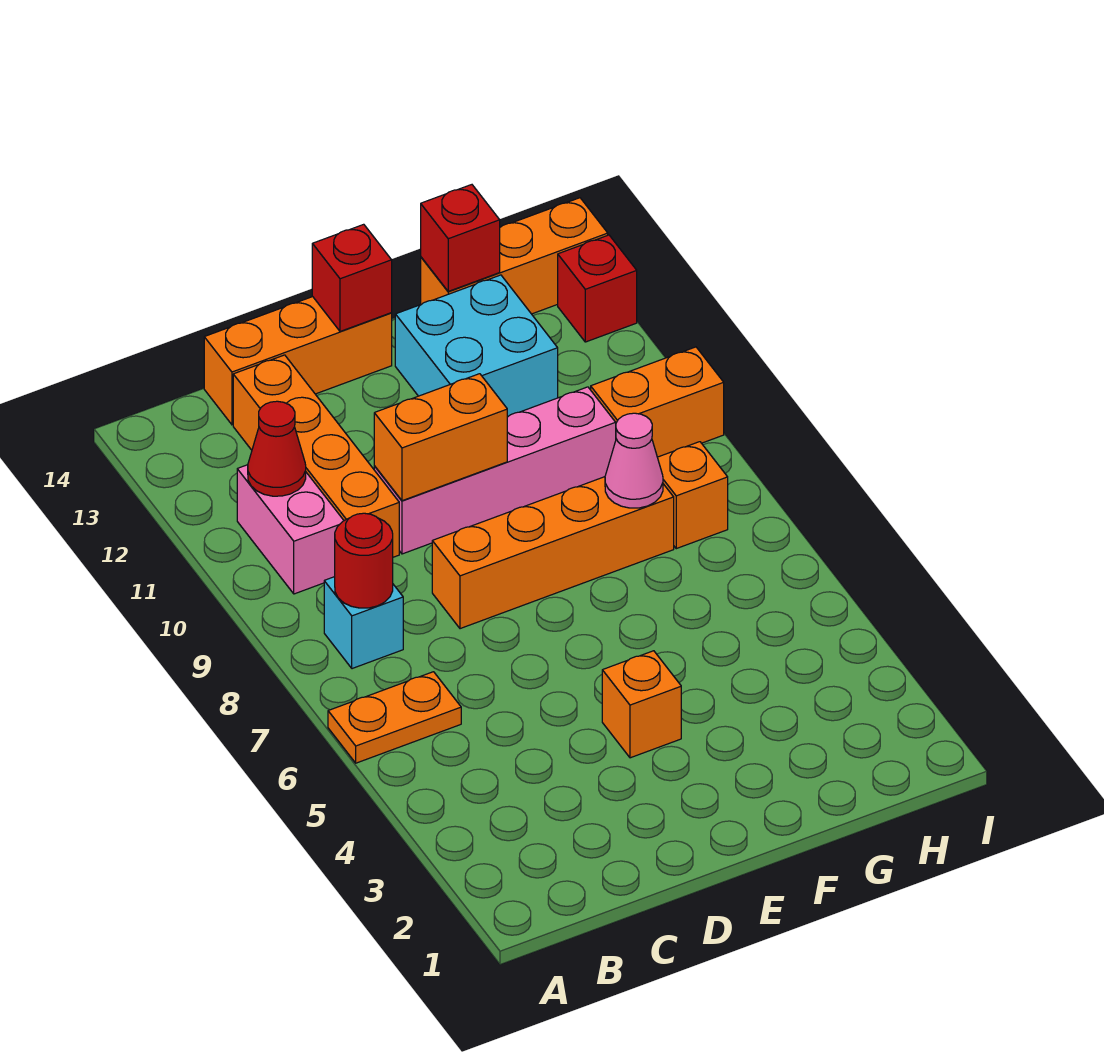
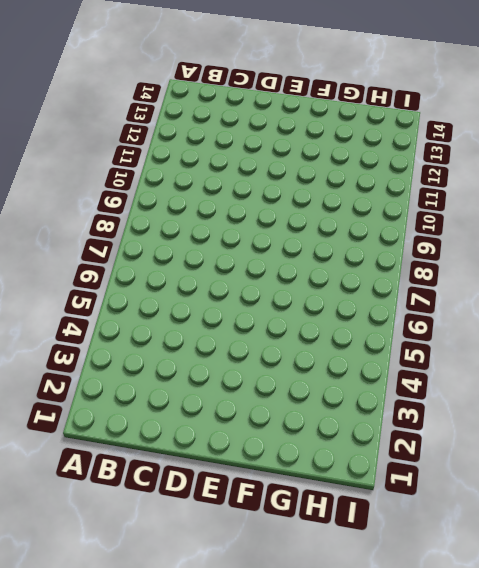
none -> orange plate A6:B6 level 1
none -> cyan brick B8 level 1
none -> pink brick B10:B11 level 1

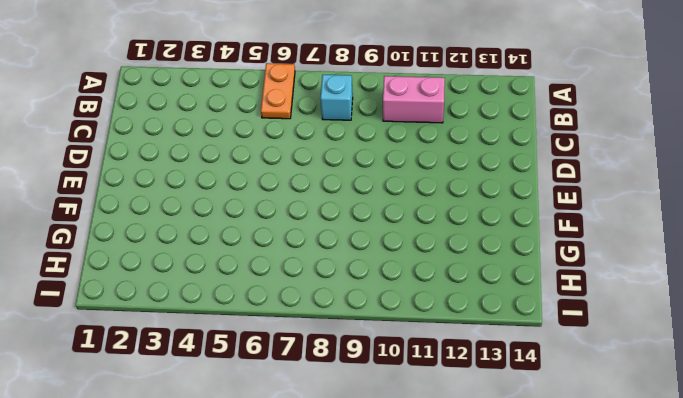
none -> orange brick C10:C13 level 1
none -> orange brick C14:E14 level 1
none -> orange brick D8:G8 level 1

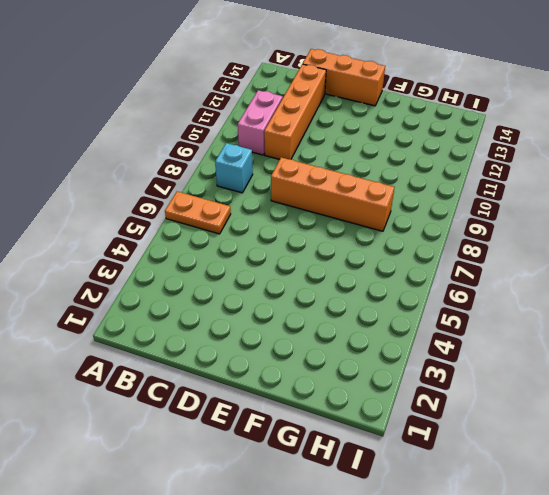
none -> pink brick D10:G10 level 1
none -> orange brick E4 level 1
none -> cyan brick F12:G13 level 1

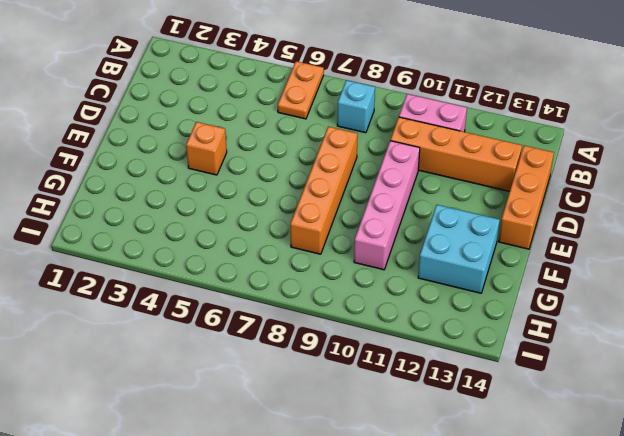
none -> orange brick G14:I14 level 1
none -> orange brick H8 level 1
none -> orange brick H10:I10 level 1

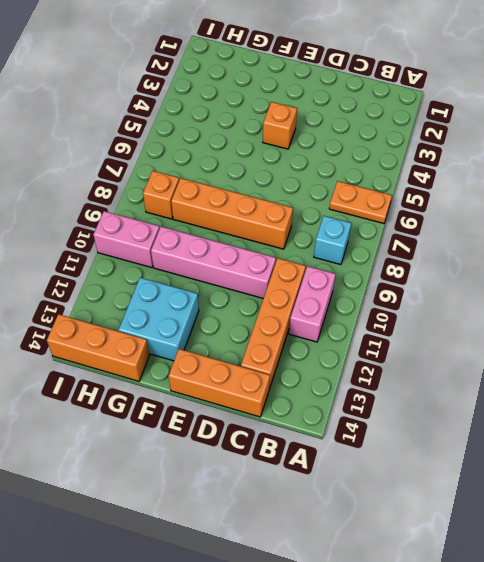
pink brick H10:I10 level 1 -> orange brick H10:I10 level 1
none -> red brick I13 level 1
none -> red round brick B8 level 2
none -> red cone B11 level 2

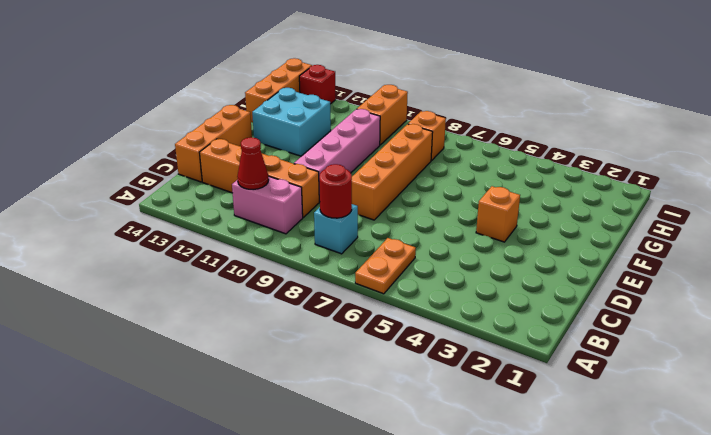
none -> orange brick D10:E10 level 2
none -> red brick E14 level 2
none -> pink cone G8 level 2

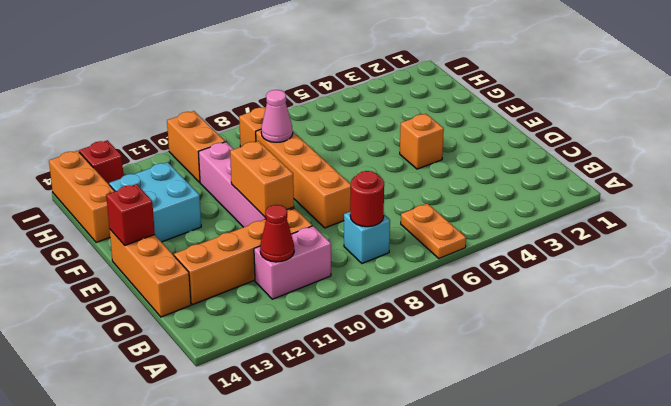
none -> red brick G14 level 2

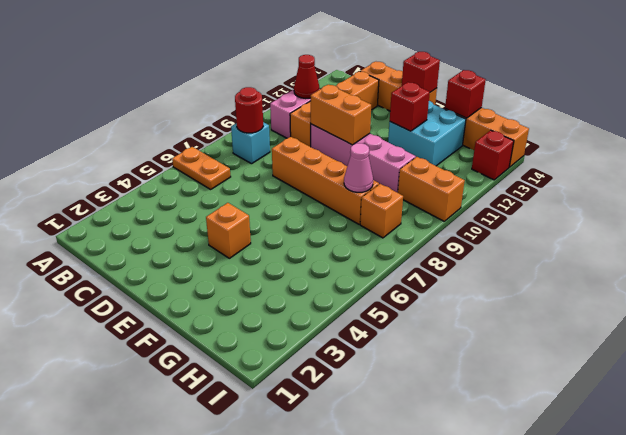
red brick F12 level 2 -> none

